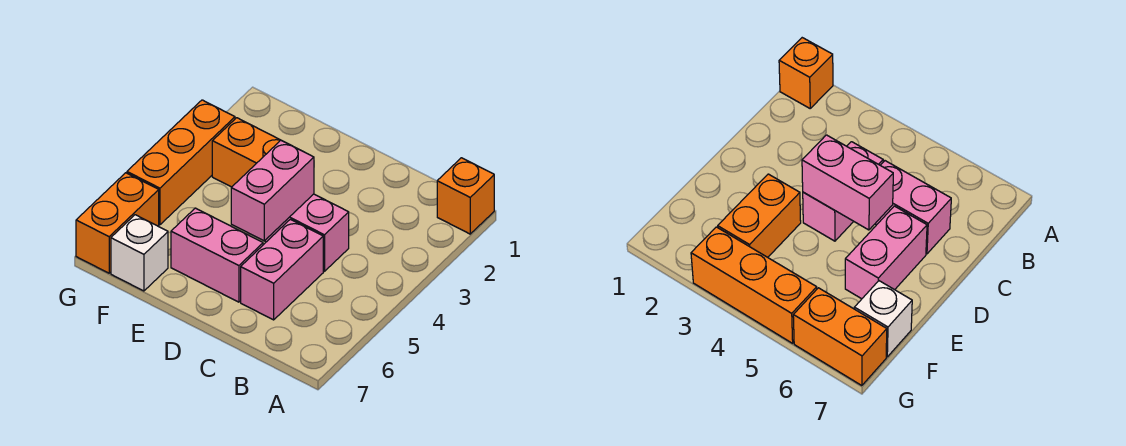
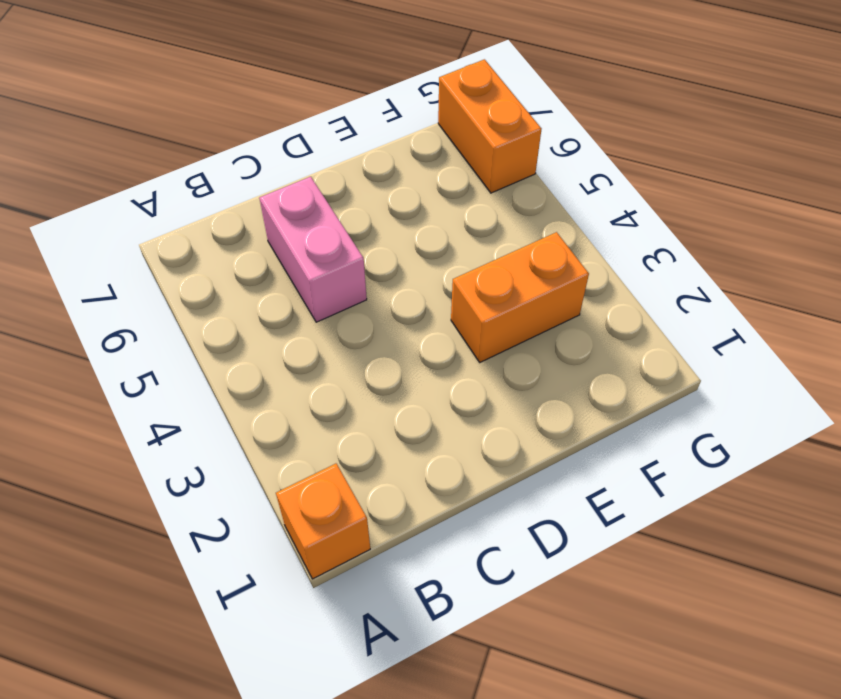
none -> pink brick C4:D4 level 1
none -> pink brick D6:E6 level 1

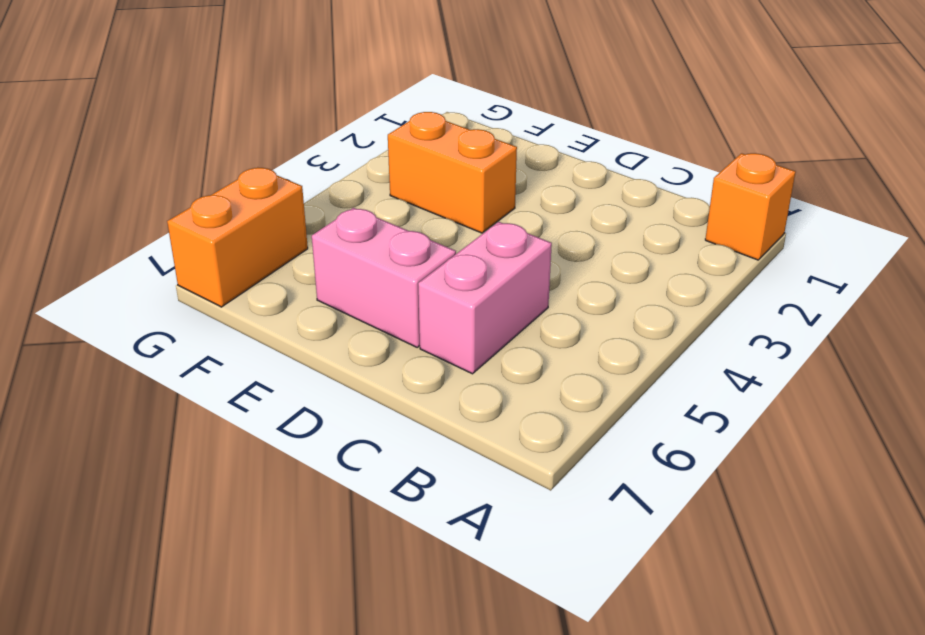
none -> pink brick C4:D4 level 1
none -> white brick F7 level 1

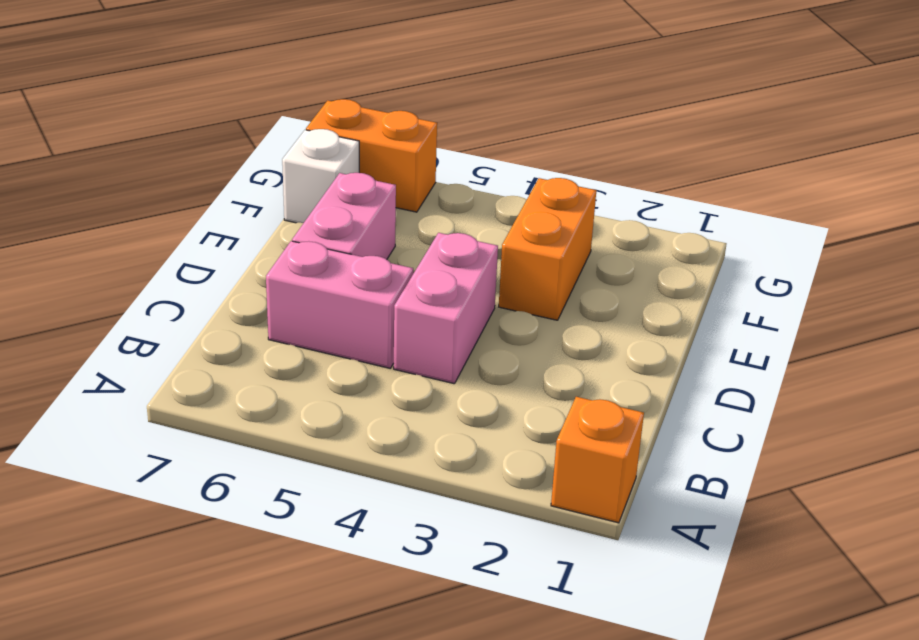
none -> orange brick G3:G5 level 1
none -> pink brick D4:D5 level 2

